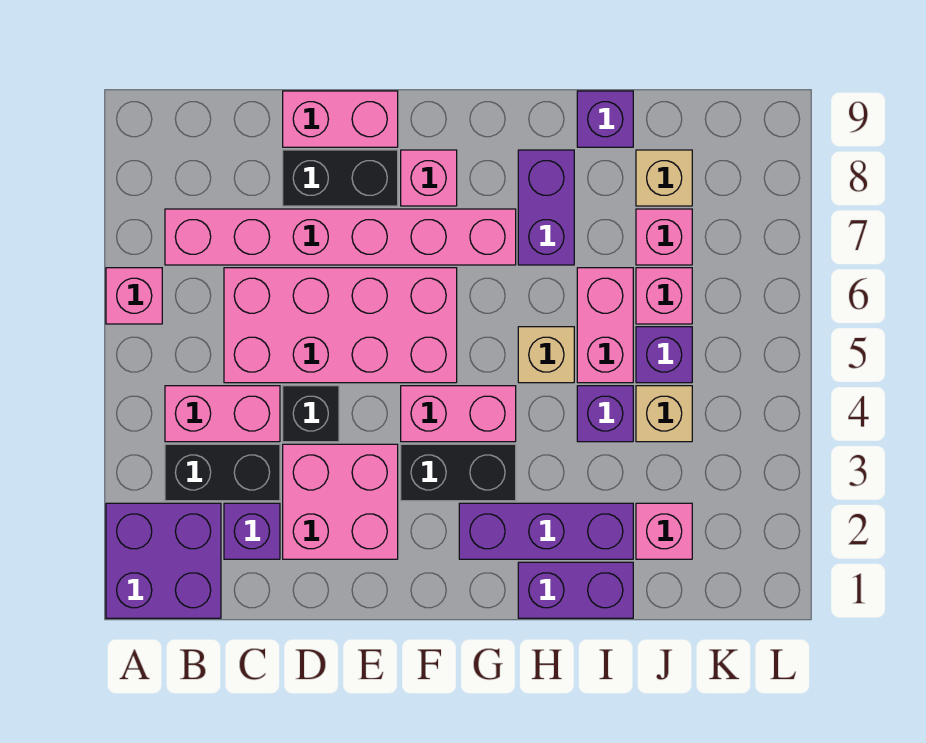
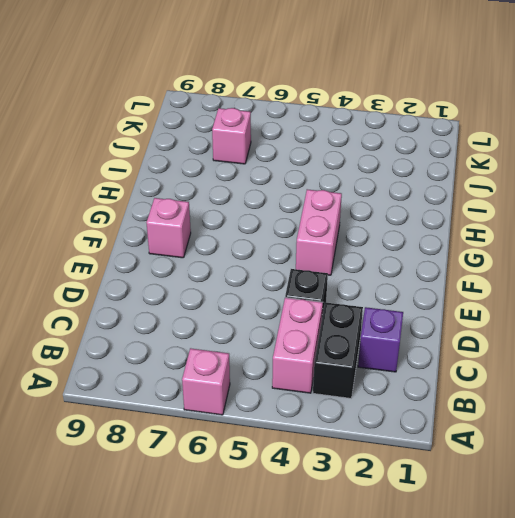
none -> purple brick A1:B2 level 1
none -> pink brick B7:G7 level 1
none -> pink brick C5:F6 level 1

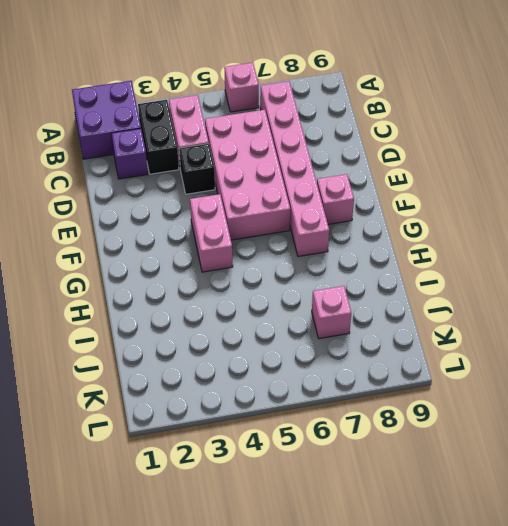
none -> pink brick D2:E3 level 1
none -> black brick D8:E8 level 1
none -> pink brick D9:E9 level 1

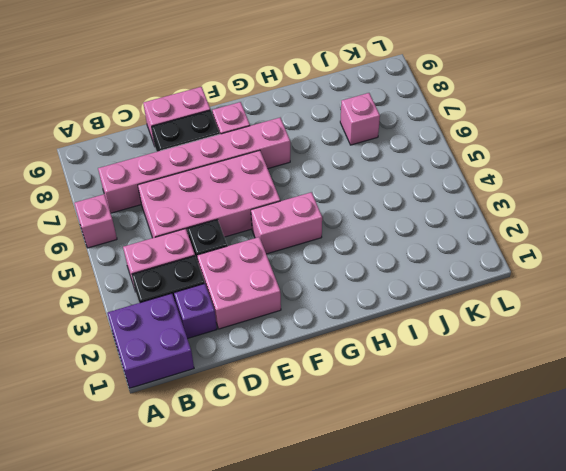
none -> black brick F3:G3 level 1
none -> purple brick G2:I2 level 1
none -> purple brick H1:I1 level 1

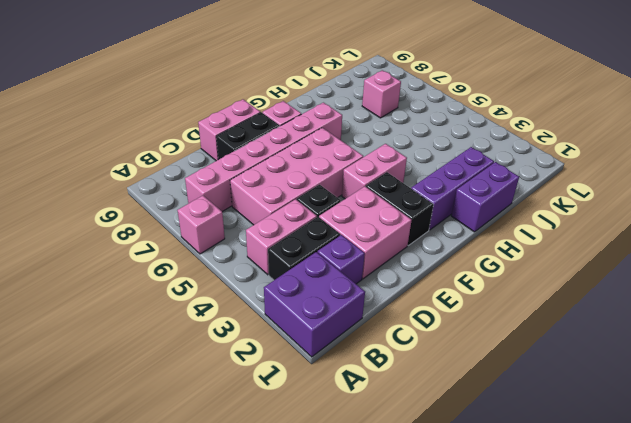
black brick F2:F3 level 1 -> black brick F3:G3 level 1
none -> tan brick H5 level 1
none -> purple brick H7:H8 level 1
none -> purple brick I4 level 1

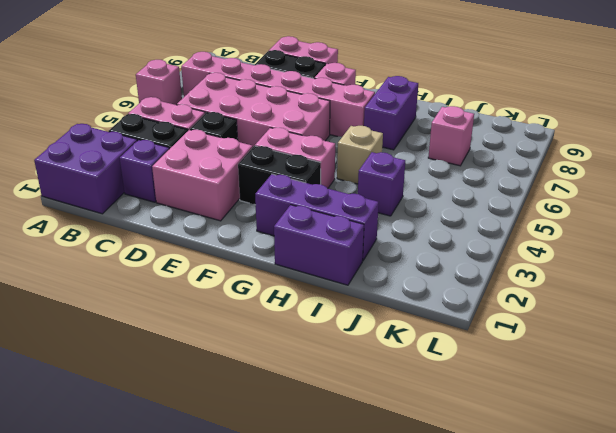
none -> pink brick I5:I6 level 1
none -> purple brick I9 level 1
none -> pink brick J2 level 1

